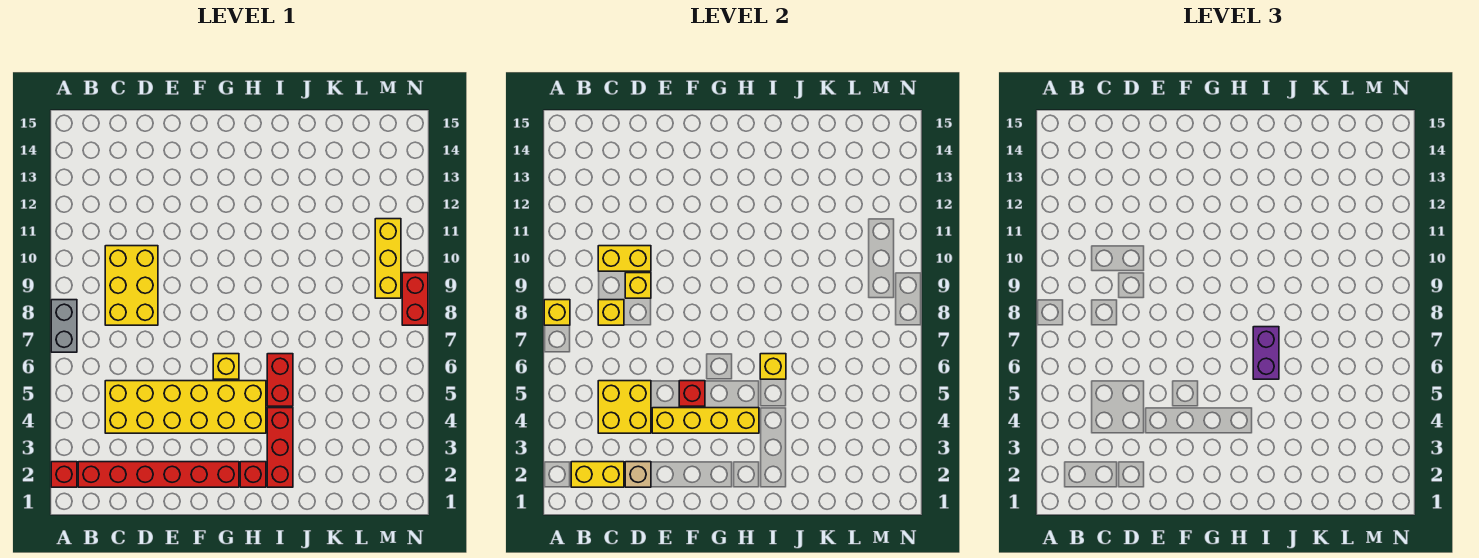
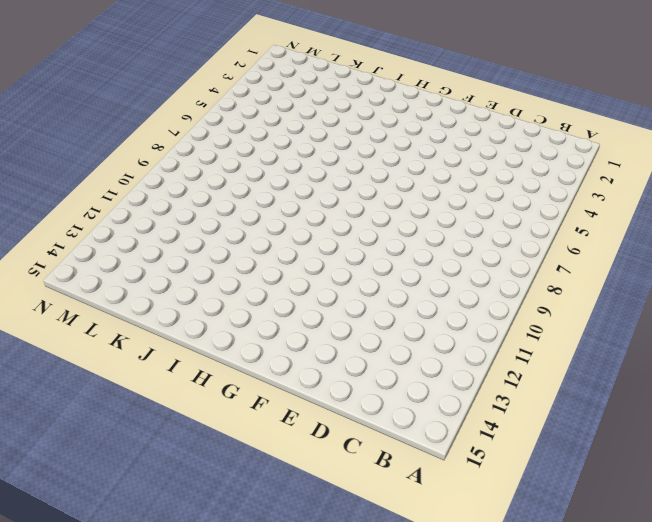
none -> red brick A2 level 1
none -> grey brick A7:A8 level 1
none -> red brick B2:G2 level 1

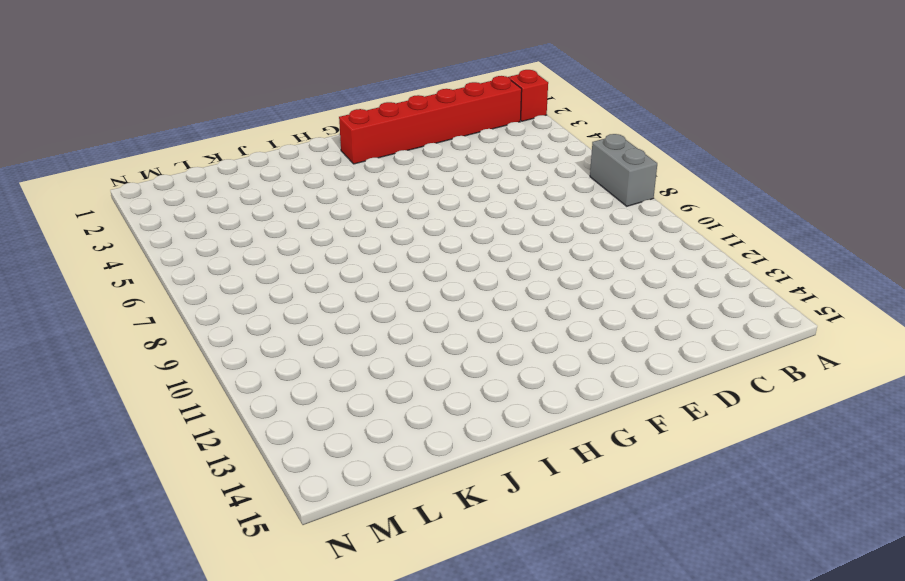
none -> yellow brick C4:H5 level 1
none -> yellow brick C8:D10 level 1
none -> yellow brick G6 level 1

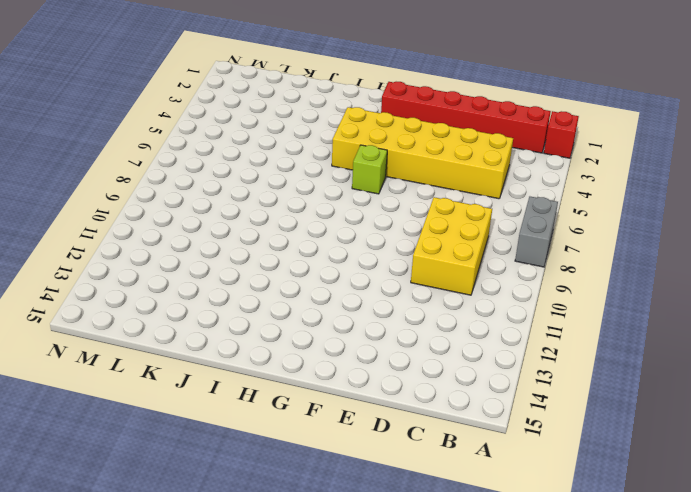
lime brick G6 level 1 -> yellow brick G6 level 1
none -> red brick H2 level 1
none -> red brick I2:I4 level 1
none -> red brick I5:I6 level 1

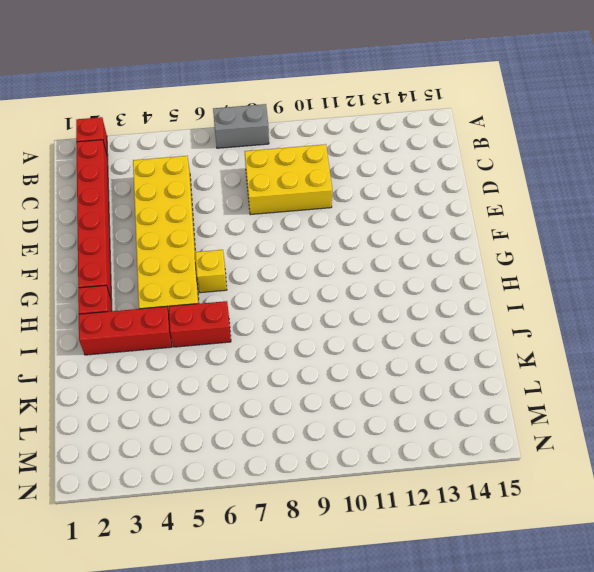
none -> yellow brick M9:M11 level 1
none -> red brick N8:N9 level 1
none -> yellow brick A8 level 2

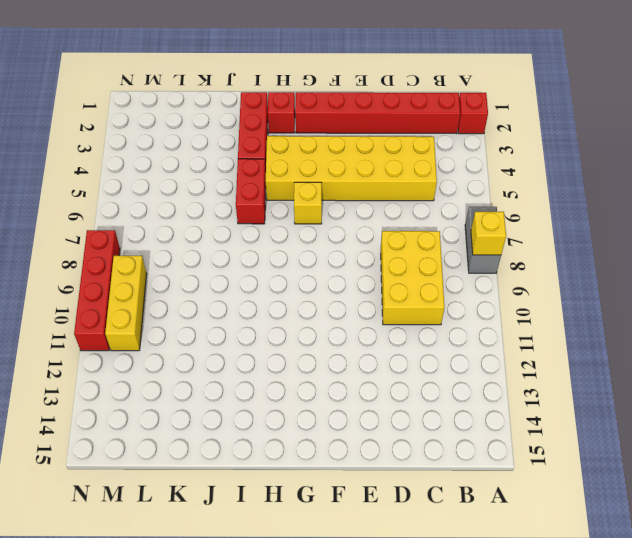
red brick N8:N11 level 1 -> red brick N8:N9 level 1
none -> yellow brick B2:C2 level 2
none -> yellow brick C4:D5 level 2
none -> yellow brick C8 level 2

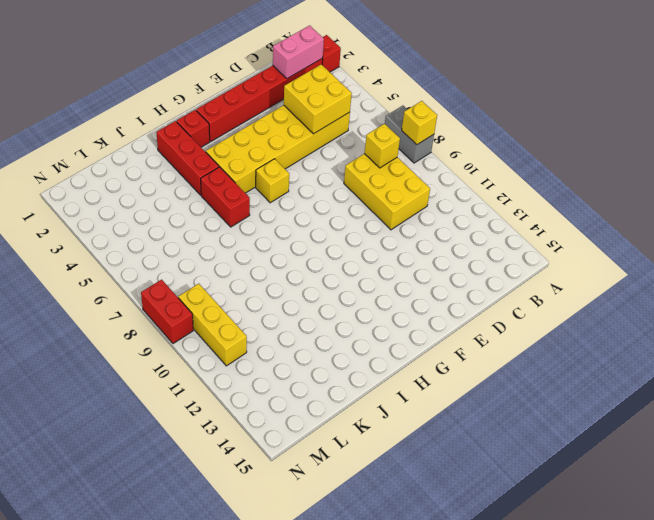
pink brick B2:C2 level 2 -> yellow brick B2:C2 level 2
none -> yellow brick C10:D10 level 2
none -> tan brick D2 level 2
none -> yellow brick D9 level 2

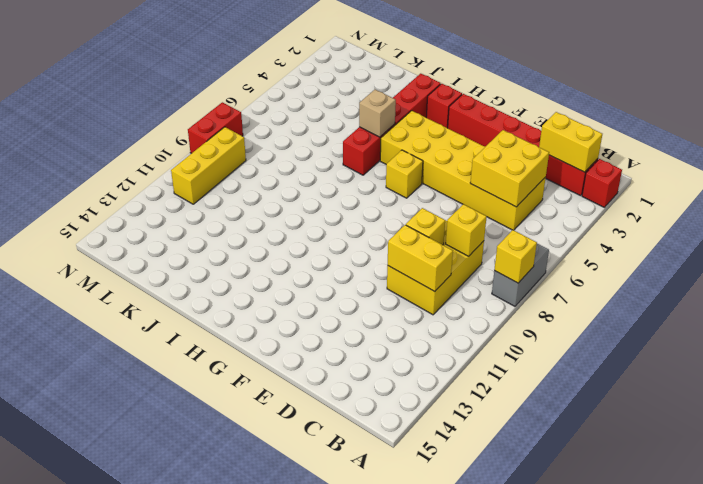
tan brick I5 level 2 -> tan brick D2 level 2
none -> yellow brick E4:H4 level 2
none -> red brick F5 level 2
none -> yellow brick I6 level 2

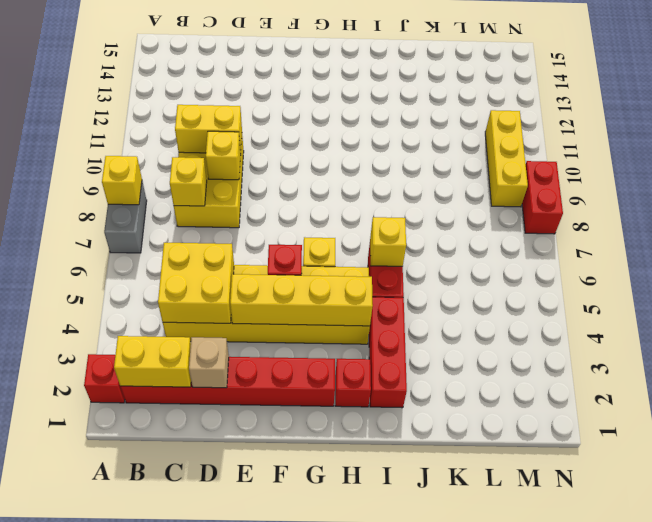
none -> purple brick I6:I7 level 3

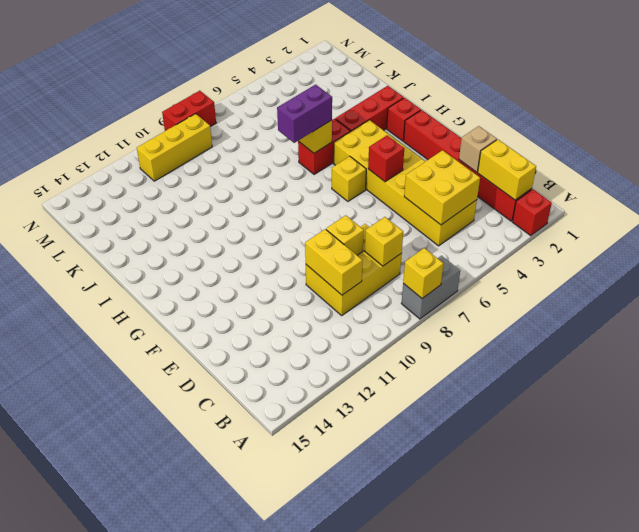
none -> yellow brick E4:H4 level 2

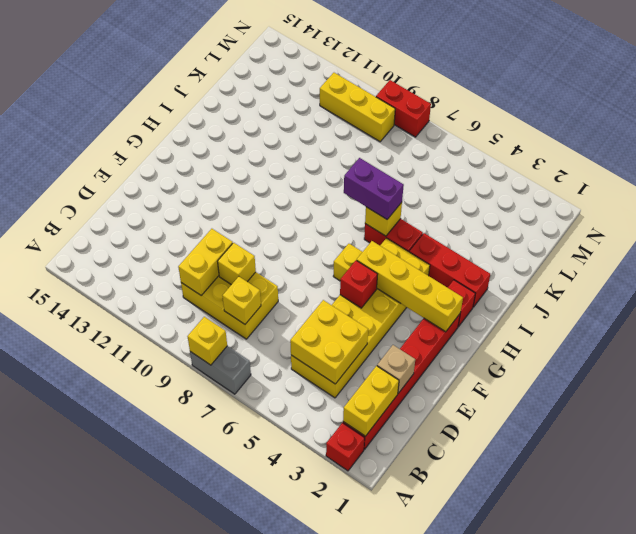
yellow brick G2:G5 level 2 -> yellow brick E4:H4 level 2

